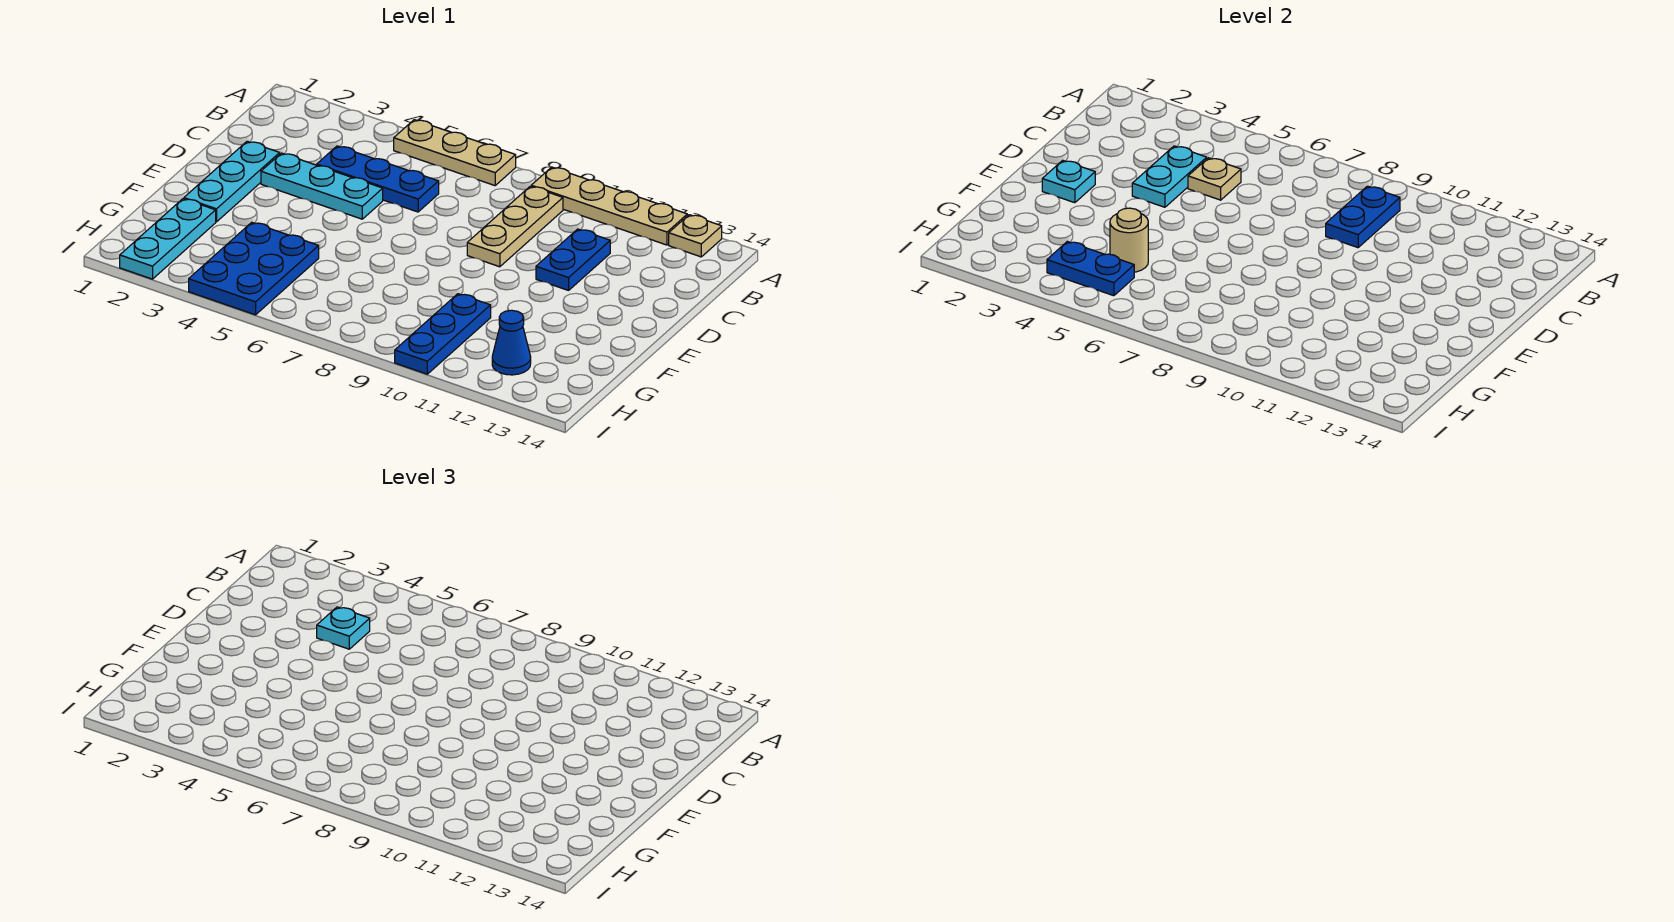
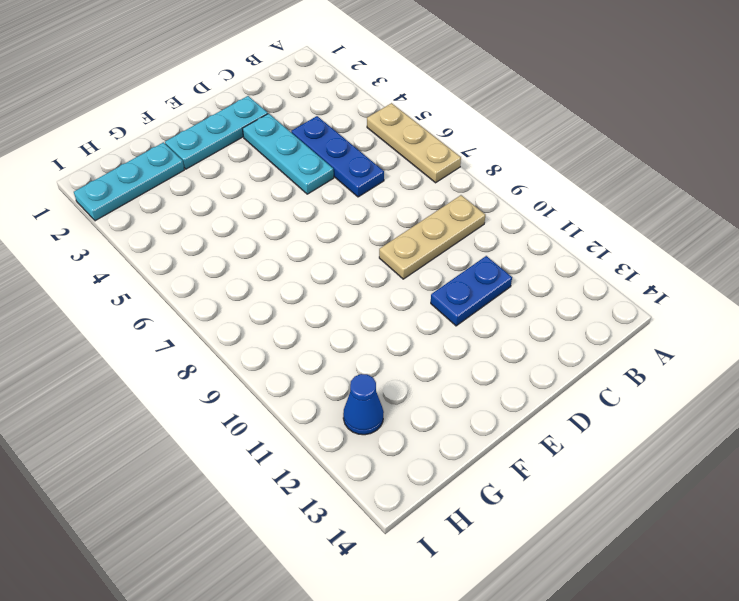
none -> tan plate A9:A12 level 1
none -> tan plate A13 level 1
none -> blue plate G4:I5 level 1

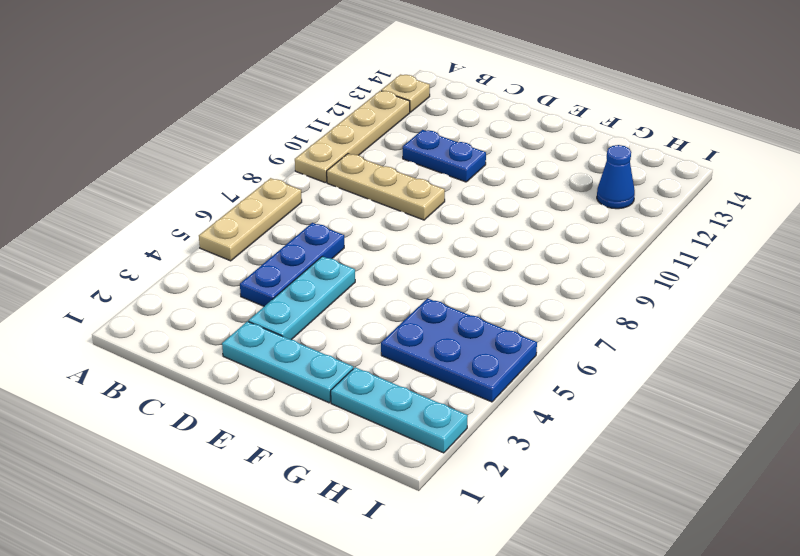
none -> blue plate G10:I10 level 1
none -> blue plate B9:C9 level 2
none -> cyan plate C4:D4 level 2

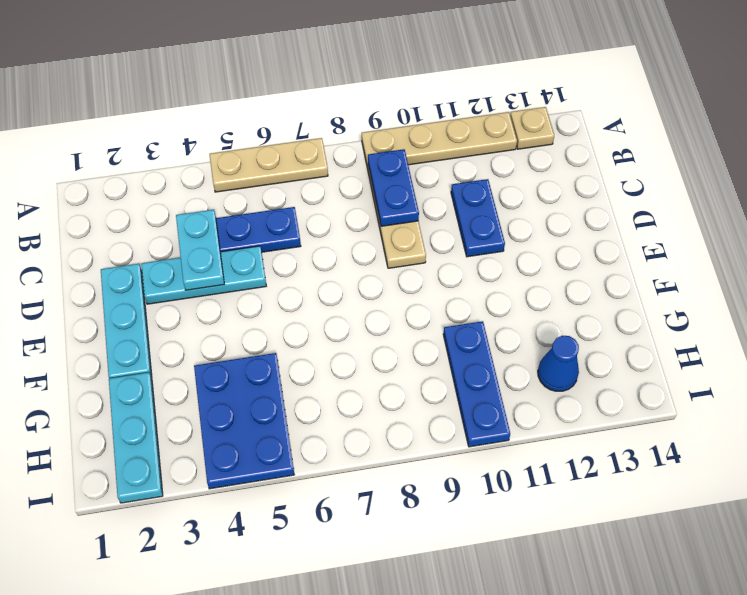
none -> tan plate C5 level 2
none -> cyan plate E2 level 2
none -> tan round brick G5 level 2

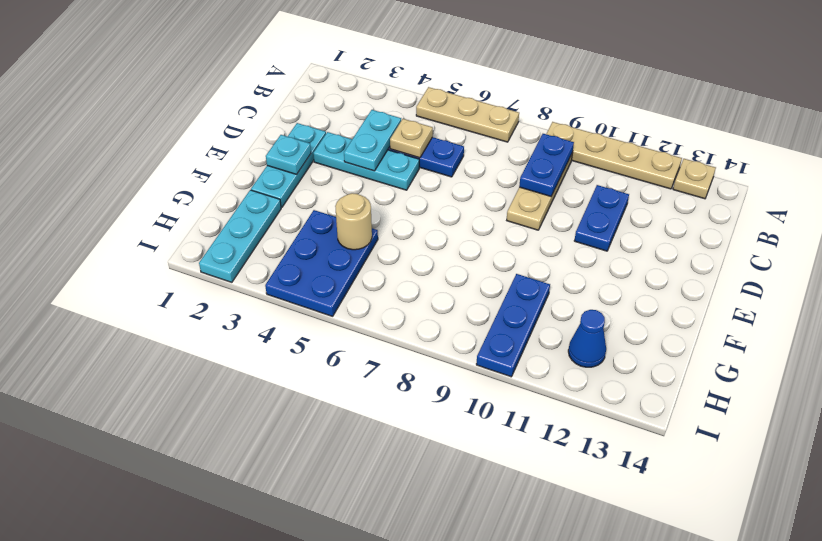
none -> blue plate H4:H5 level 2
none -> cyan plate C4 level 3

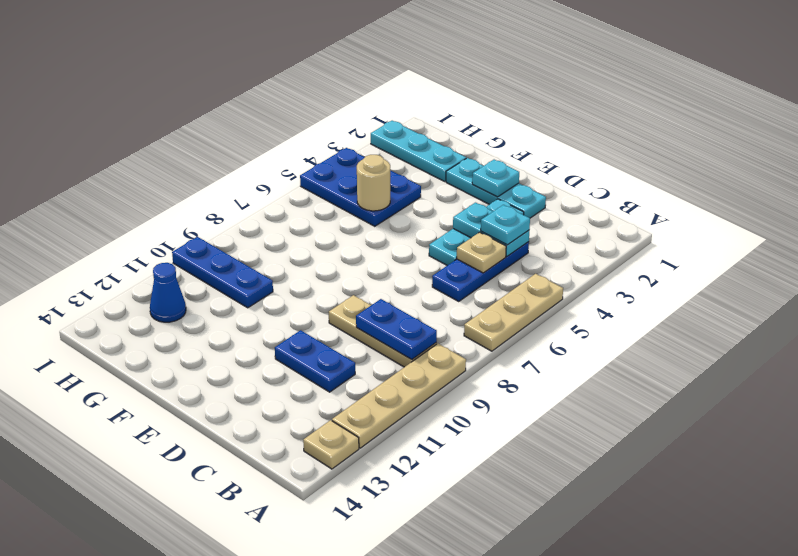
none -> blue plate H4:H5 level 2

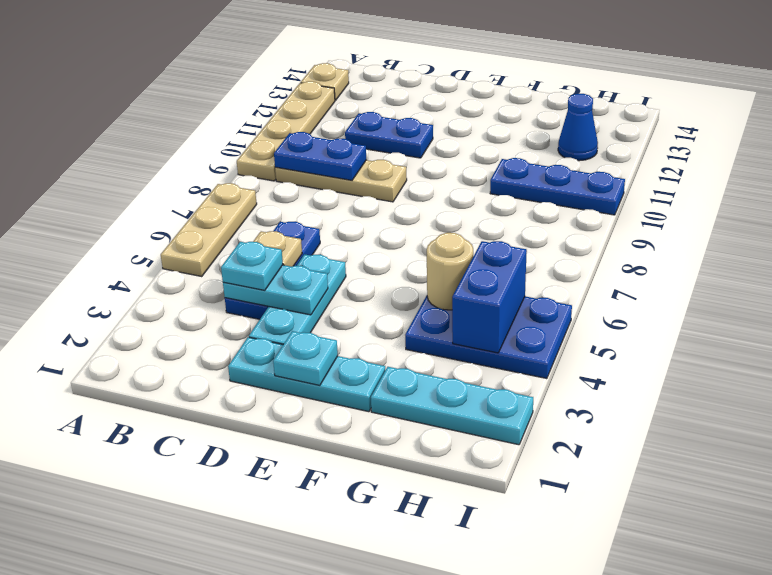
blue brick H4:H5 level 2 -> blue plate H4:H5 level 2

